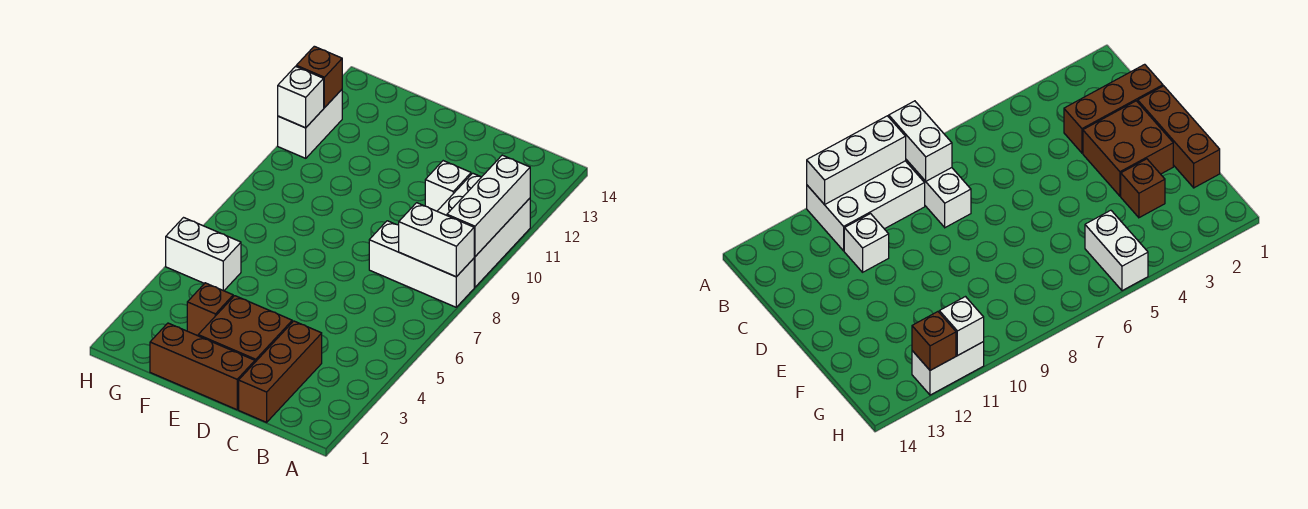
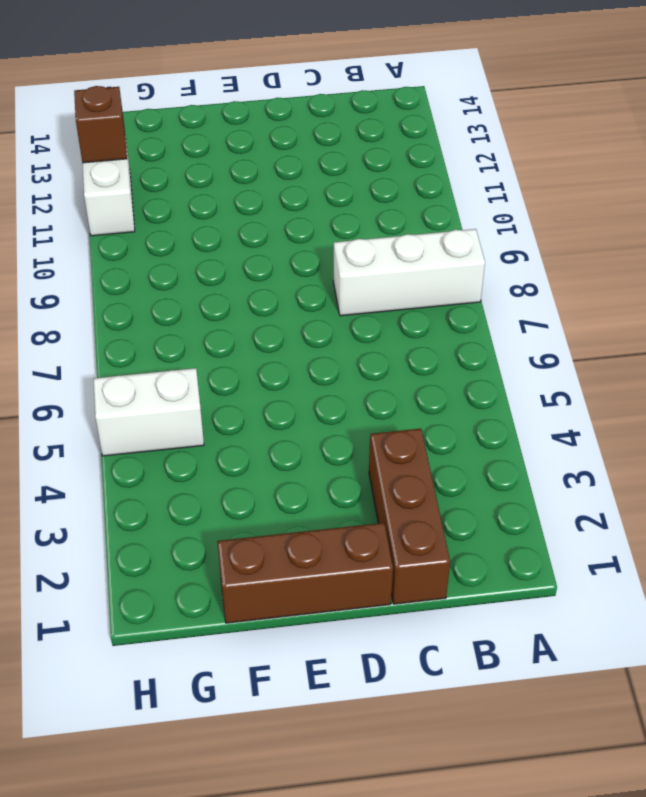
none -> white brick A9:B11 level 1
none -> white brick C11 level 1
none -> brown brick D2:E3 level 1

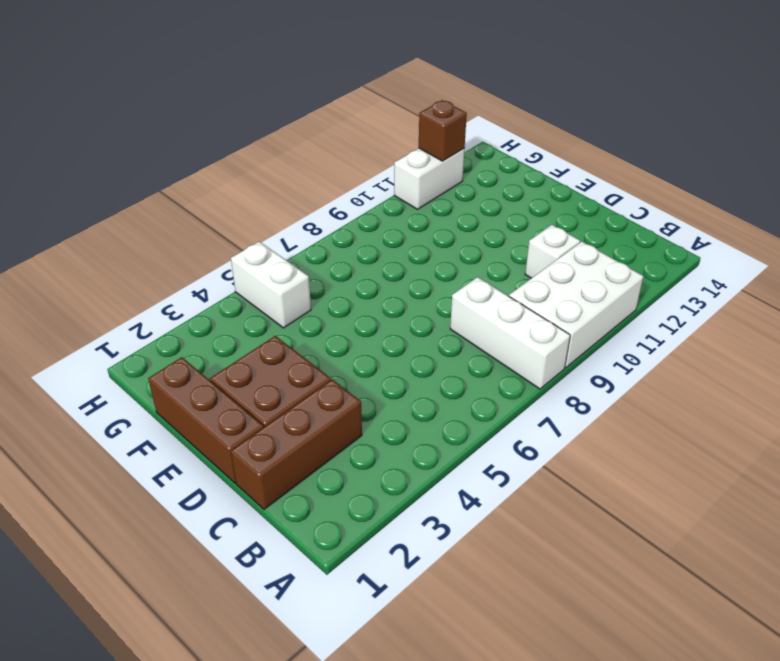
none -> brown brick F3 level 1
none -> white brick A8:B8 level 2
none -> white brick A9:A11 level 2

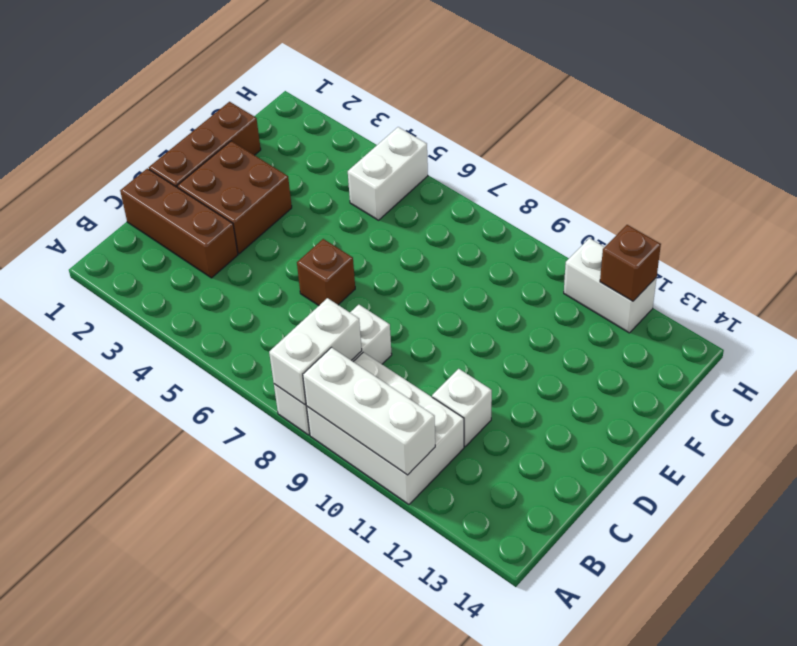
brown brick D6 level 1 -> brown brick F3 level 1
none -> white brick H11 level 2

